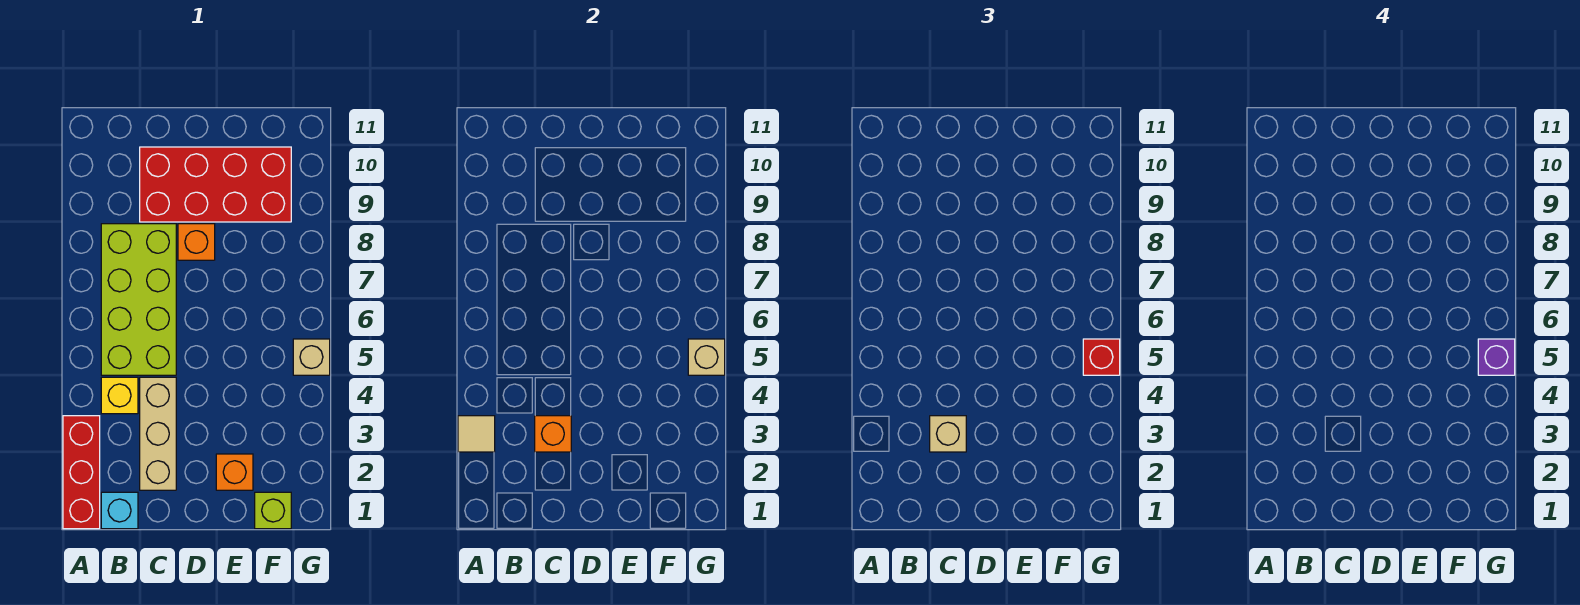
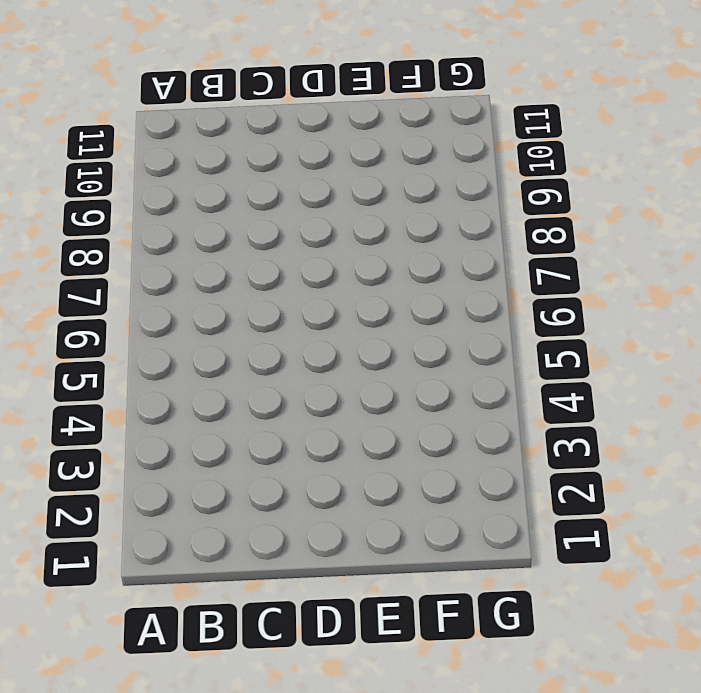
none -> red brick A1:A3 level 1
none -> cyan brick B1 level 1
none -> yellow brick B4 level 1

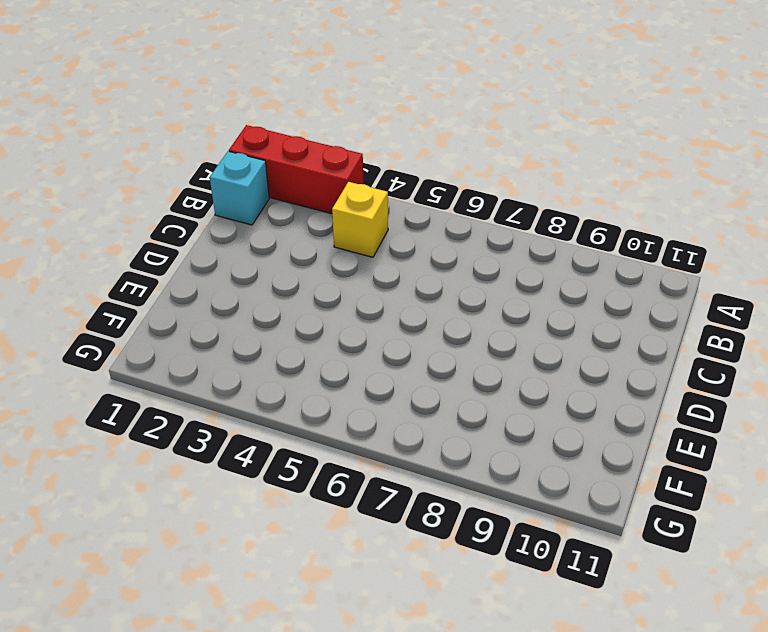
none -> lime brick B5:C8 level 1
none -> tan brick C2:C4 level 1
none -> red brick C9:F10 level 1

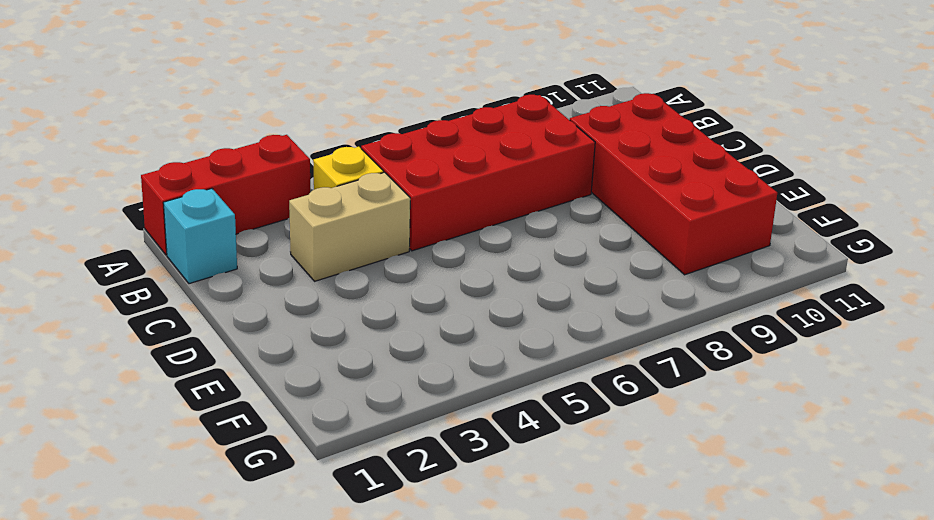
red brick B5:C8 level 1 -> lime brick B5:C8 level 1
tan brick C3:C4 level 1 -> tan brick C2:C4 level 1
none -> orange brick D8 level 1
none -> orange brick E2 level 1
none -> lime brick F1 level 1

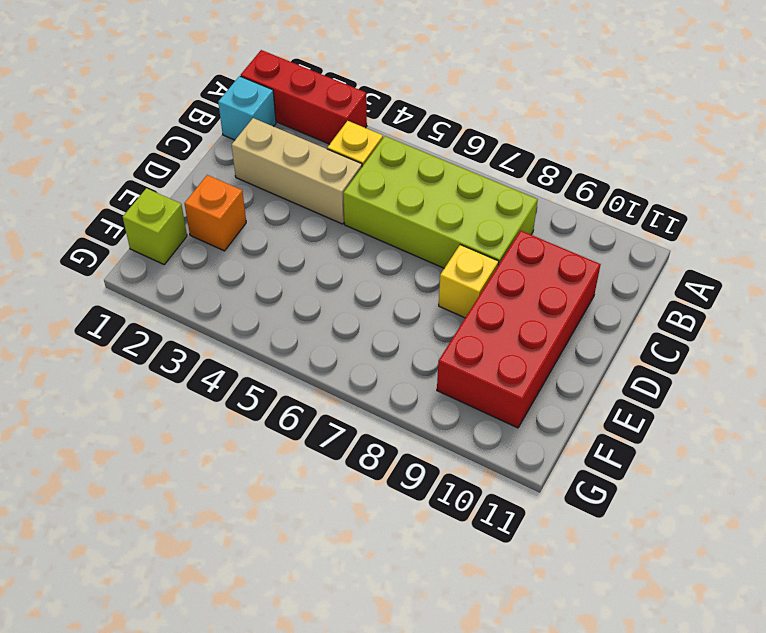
yellow brick D8 level 1 -> orange brick D8 level 1
none -> tan brick G5 level 1
none -> tan tile A3 level 2
none -> orange brick C3 level 2

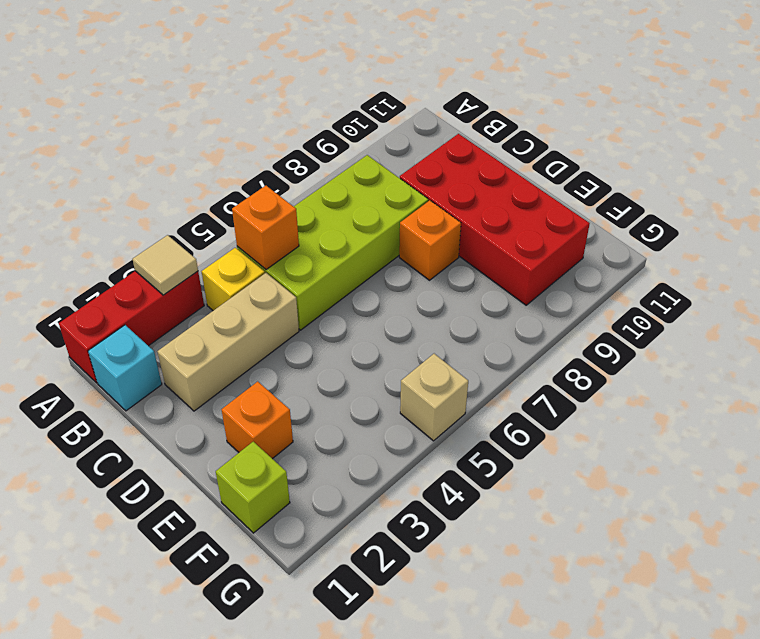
orange brick B5 level 2 -> orange brick C3 level 2
none -> tan brick G5 level 2
none -> tan brick C3 level 3
none -> red brick G5 level 3

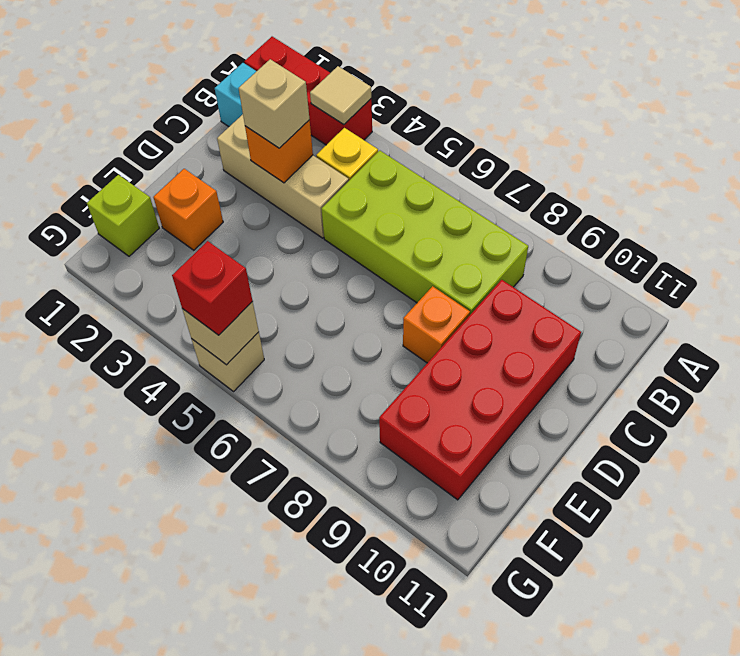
none -> purple brick G5 level 4

